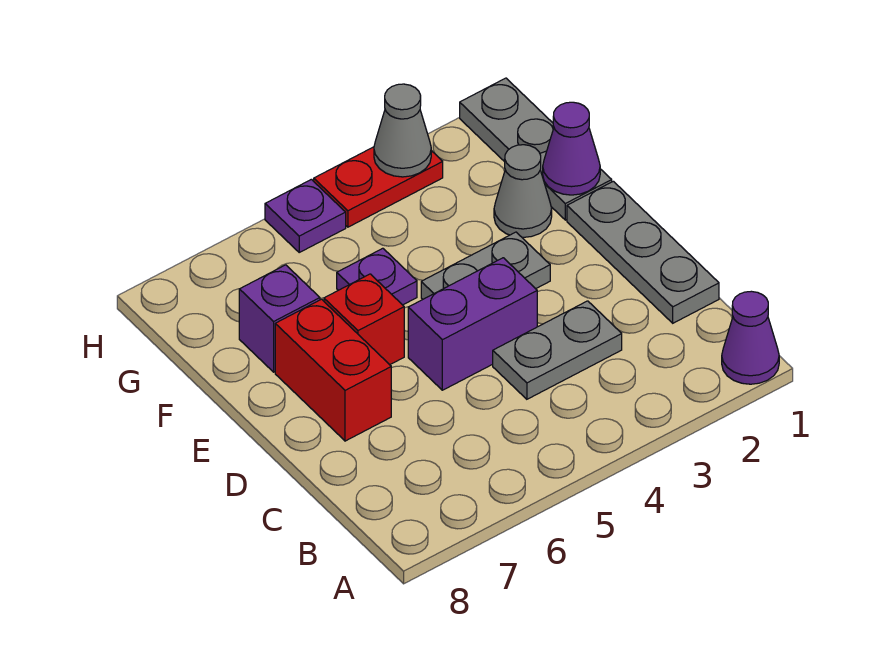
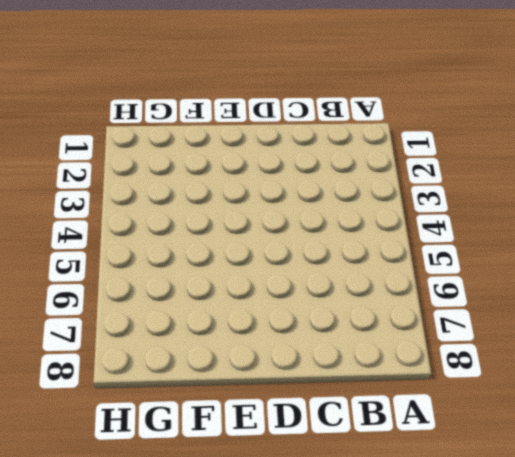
none -> purple cone A1 level 1
none -> grey plate C1:E1 level 1
none -> grey plate C3:C4 level 1

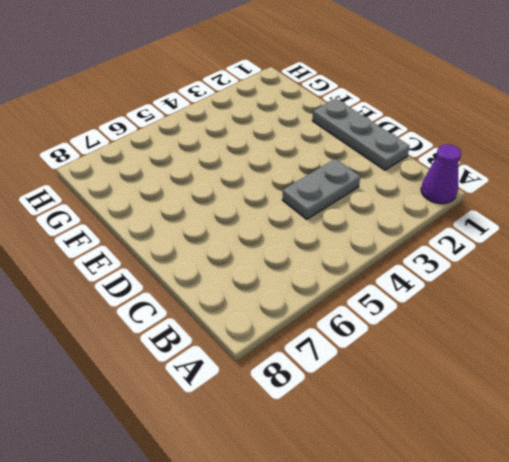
none -> purple brick D4:D5 level 1
none -> red brick D7:E7 level 1
none -> grey plate E3:E4 level 1

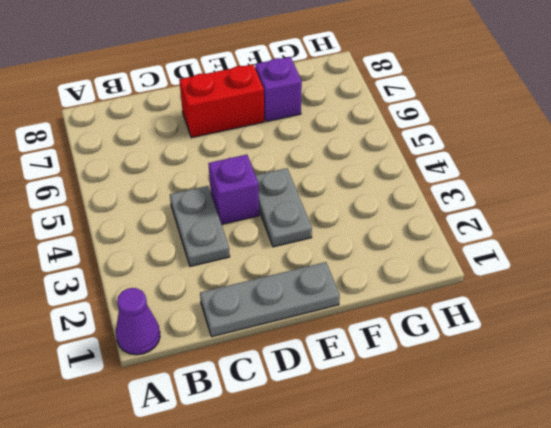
purple brick D4 level 1 -> purple brick D4:D5 level 1
none -> red brick E6 level 1
none -> grey plate F1:H1 level 1
none -> grey cone F2 level 1

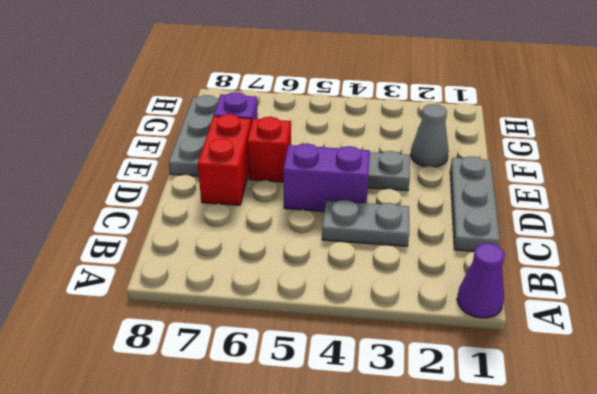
grey plate E8:G8 level 1 -> grey plate F1:H1 level 1
none -> purple plate F5 level 1
none -> red plate H3:H4 level 1
none -> purple plate H5 level 1

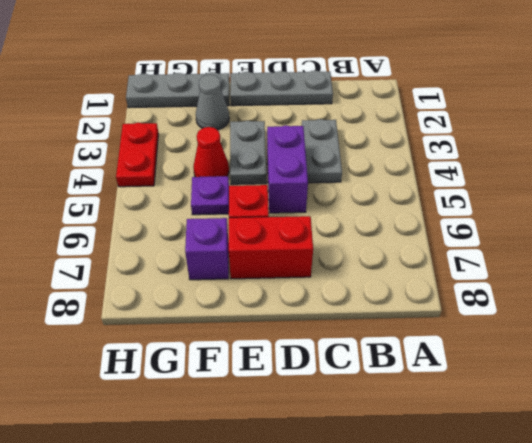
red cone F4 level 1 -> none
none -> purple cone A1 level 1
none -> purple plate H5 level 1
none -> purple cone F1 level 2

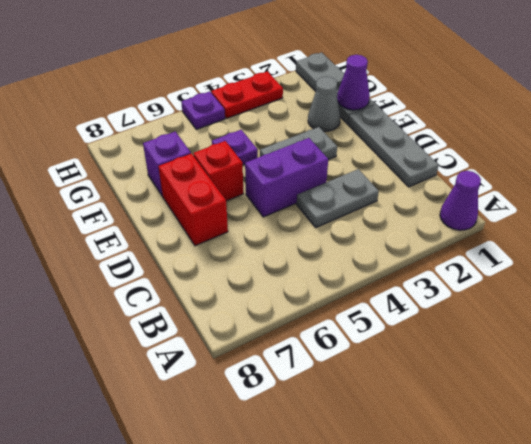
none -> grey cone H3 level 2

